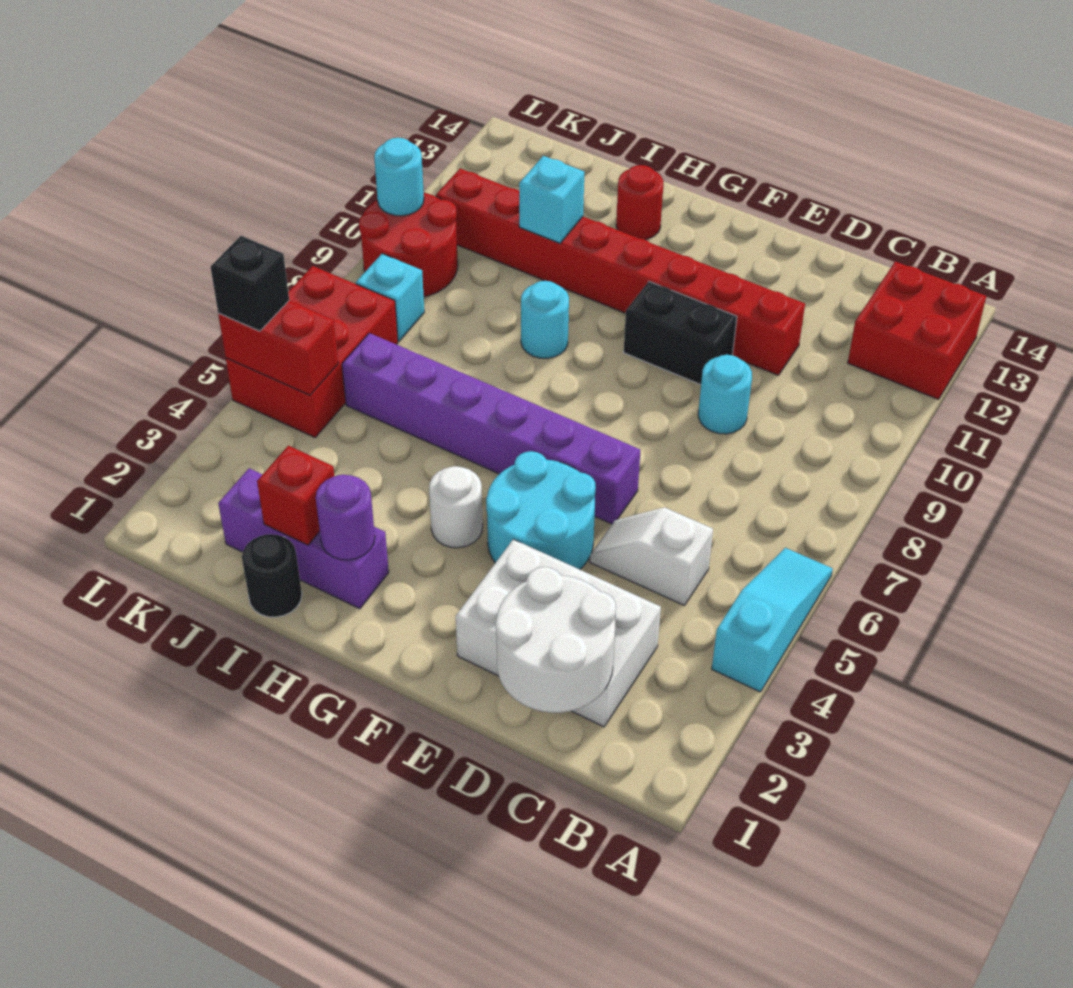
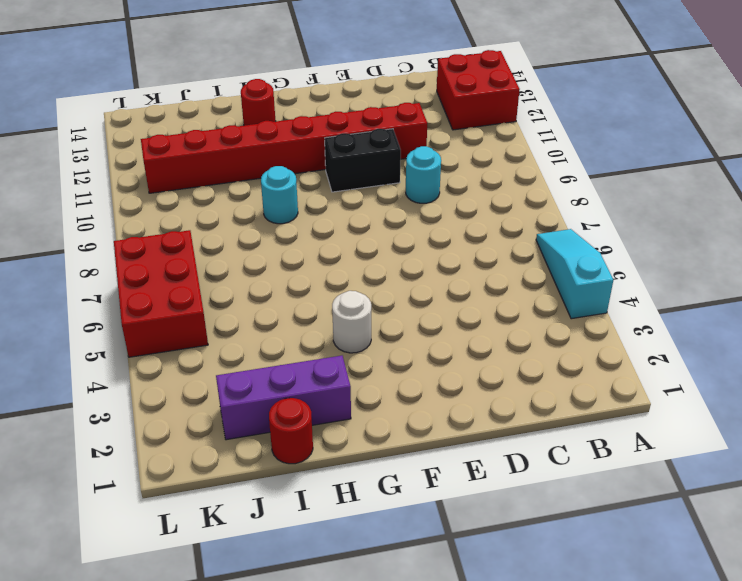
red round brick I1 level 1 -> black round brick I1 level 1
none -> white brick C2:E3 level 1
none -> white slope C5:D5 level 1 top C
none -> cyan round brick E4:F5 level 1

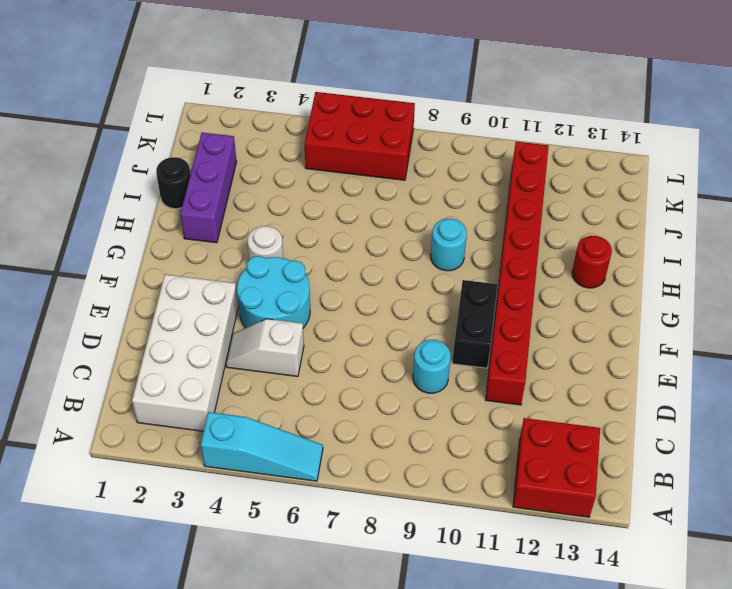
white brick B2:E3 level 1 -> white brick C2:E3 level 1
white slope D4:D5 level 1 top 5 -> white slope C5:D5 level 1 top C
none -> purple brick E6:J6 level 1
none -> cyan brick K8 level 1
none -> red round brick K9:L10 level 1

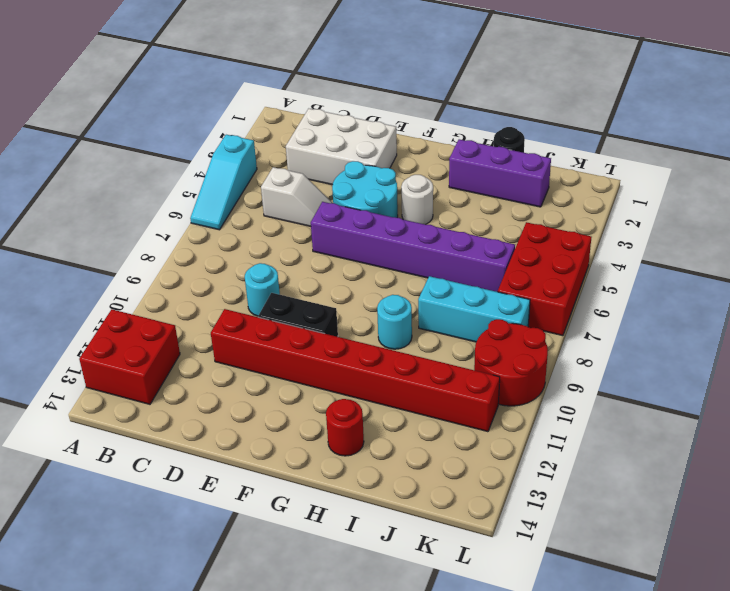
cyan brick I8:K8 level 1 -> cyan brick K8 level 1
none -> white round brick C1:D2 level 2
none -> purple round brick H2 level 2
none -> red brick I2 level 2

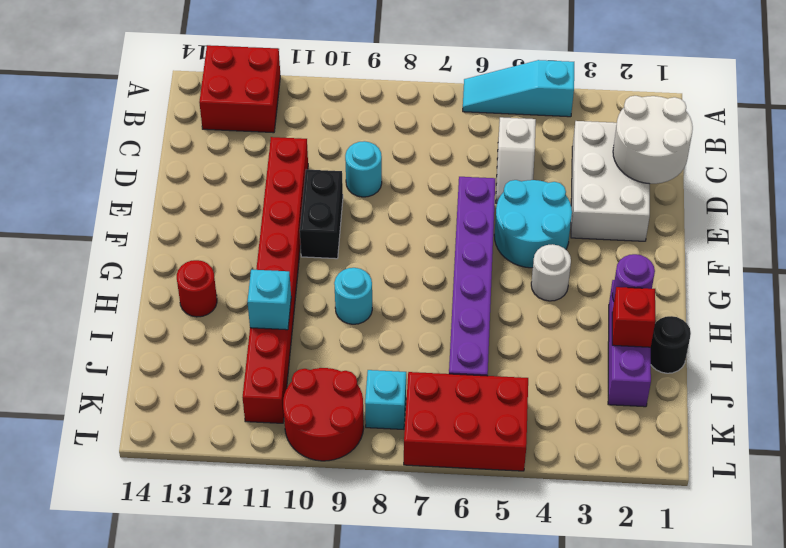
none -> red brick K5:L5 level 2
none -> cyan round brick L10 level 2
none -> black brick L5 level 3

